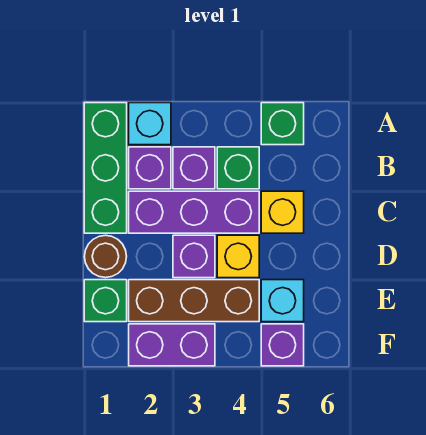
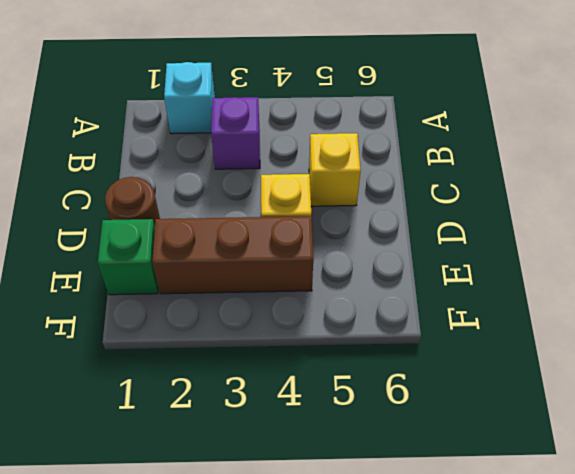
none -> green brick A1:C1 level 1
none -> green brick A5 level 1
none -> purple brick B2 level 1

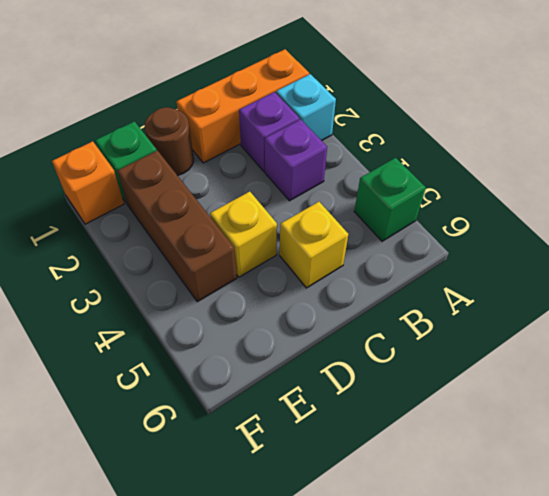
orange brick A1:C1 level 1 -> green brick A1:C1 level 1
orange brick F1 level 1 -> none
none -> green brick B4 level 1
none -> purple brick C2:C4 level 1
none -> purple brick D3 level 1

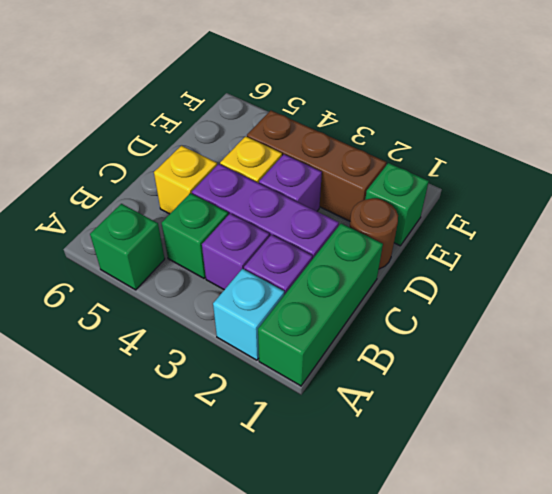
none -> cyan brick E5 level 1
none -> purple brick F2:F3 level 1
none -> purple brick F5 level 1

